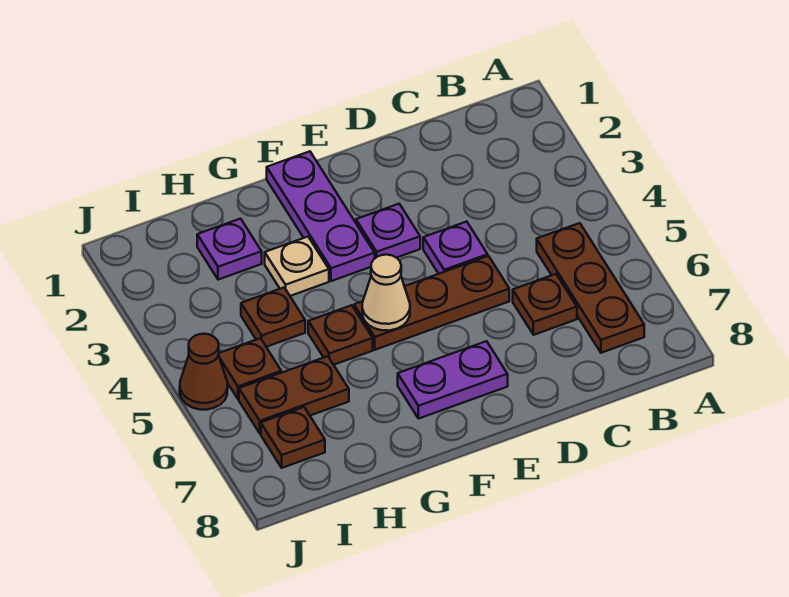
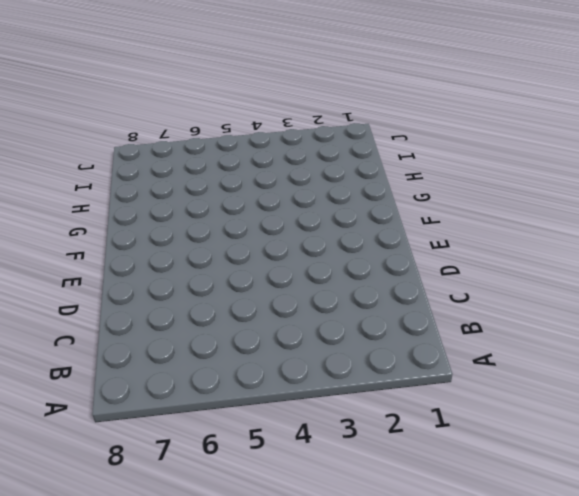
none -> brown plate B5:B7 level 1
none -> brown plate C6 level 1
none -> purple plate D4 level 1

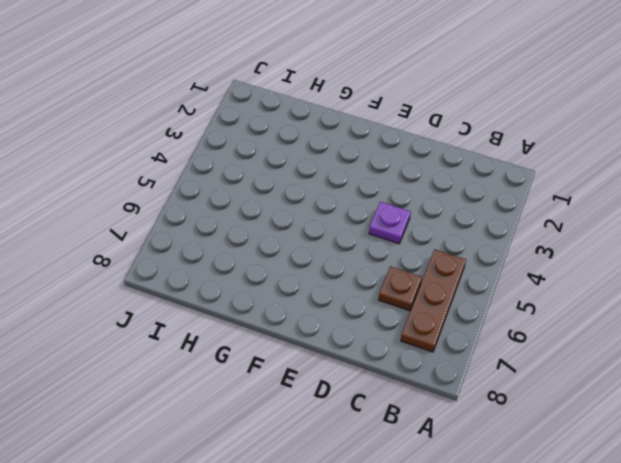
none -> brown plate D5:F5 level 1
none -> purple plate E3 level 1
none -> purple plate E7:F7 level 1

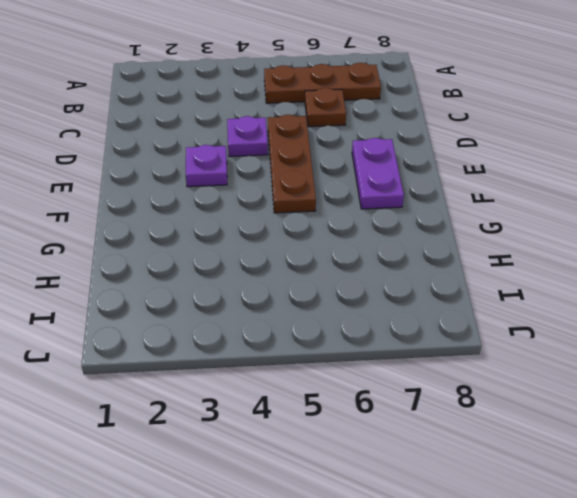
none -> purple plate F1:F3 level 1
none -> tan plate G3 level 1
none -> brown plate G5 level 1

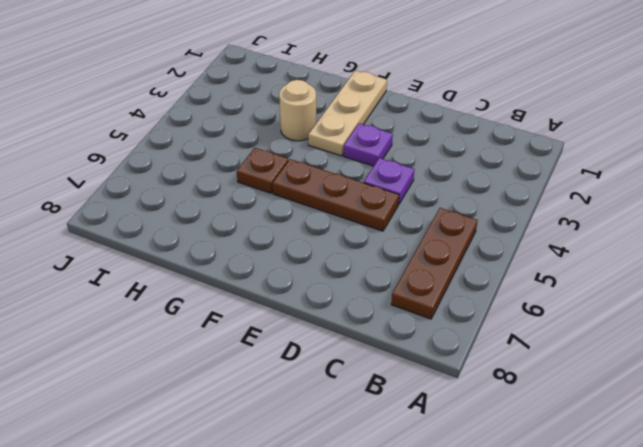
tan plate F1:F3 level 1 -> purple plate F1:F3 level 1
tan round brick G3 level 1 -> tan plate G3 level 1
none -> brown plate C6 level 1
none -> purple plate E7:F7 level 1
none -> purple plate H2 level 1

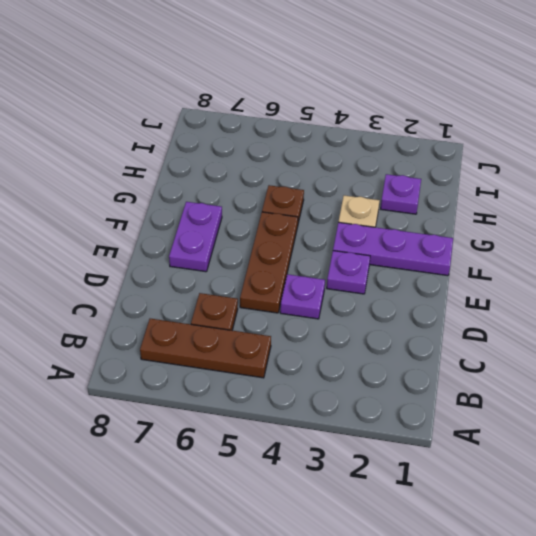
none -> brown plate H4 level 1
none -> brown plate H6:I6 level 1
none -> brown plate I5 level 1

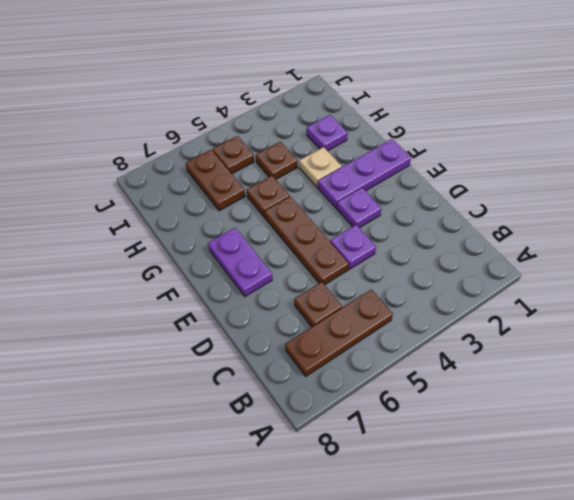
none -> brown plate I7 level 1
none -> brown cone J5 level 1
none -> tan cone F5 level 2

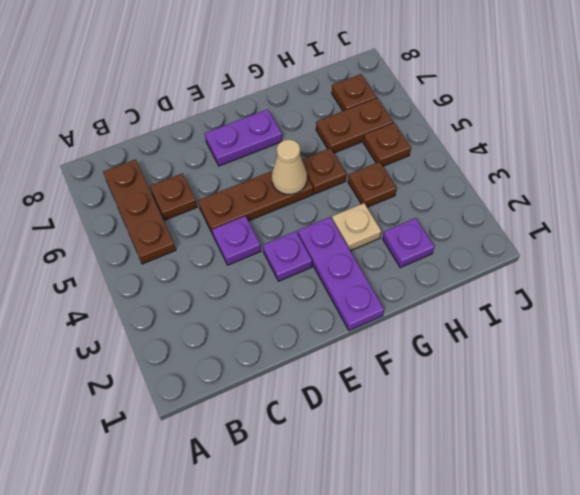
none -> brown cone J5 level 1

